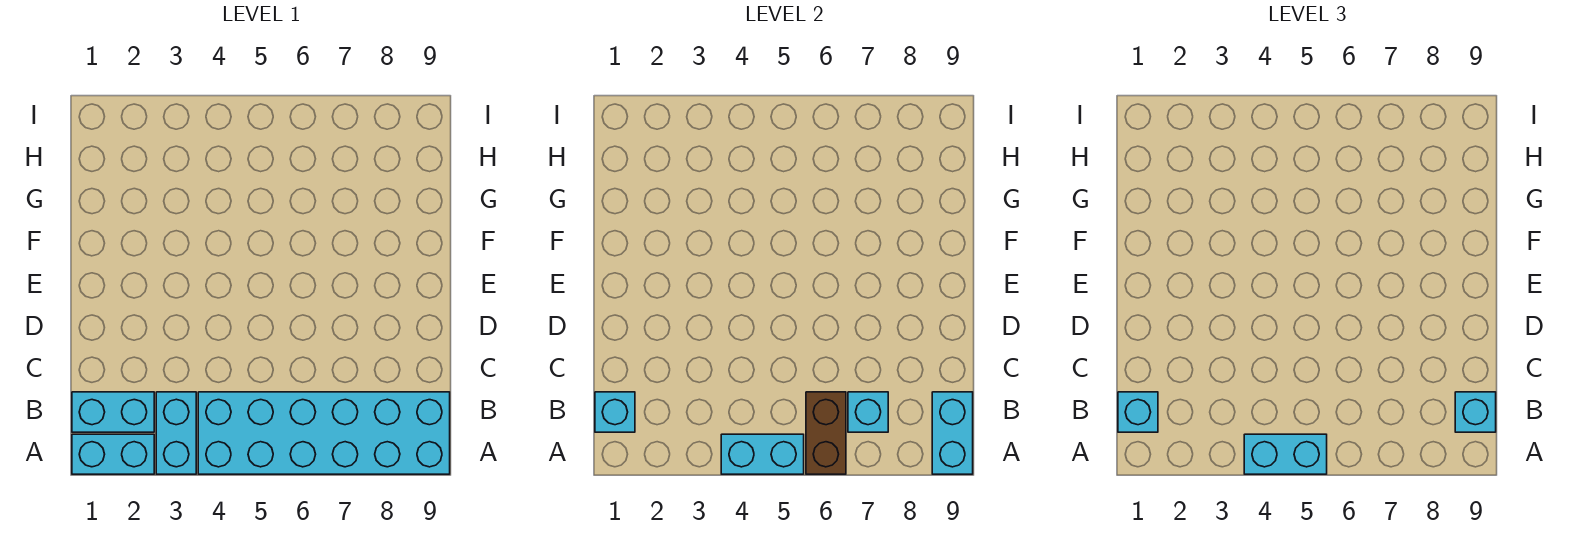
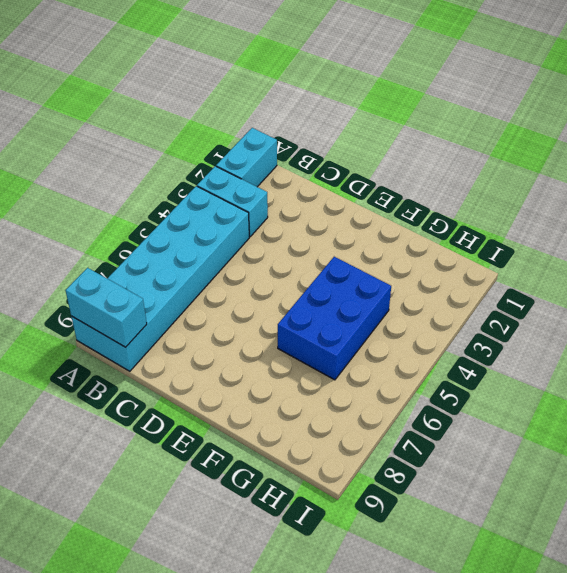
blue brick F4:G6 level 1 -> none
none -> cyan brick B1:B2 level 1
none -> cyan brick A4:A5 level 2
none -> brown brick A6:B6 level 2

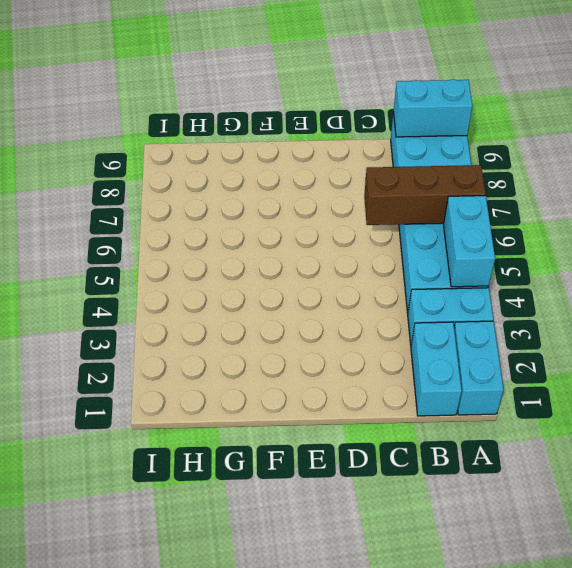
brown brick A6:C6 level 2 -> brown brick A6:B6 level 2
none -> cyan brick B1 level 2
none -> cyan brick B7 level 2
none -> cyan brick A4:A5 level 3

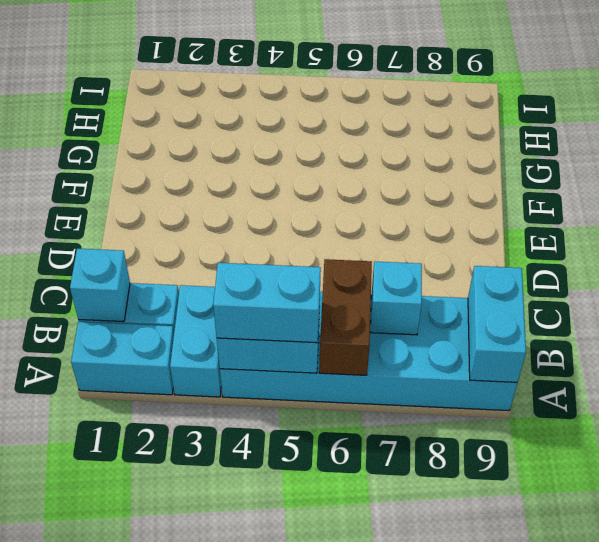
none -> cyan brick B1 level 3
none -> cyan brick B9 level 3

